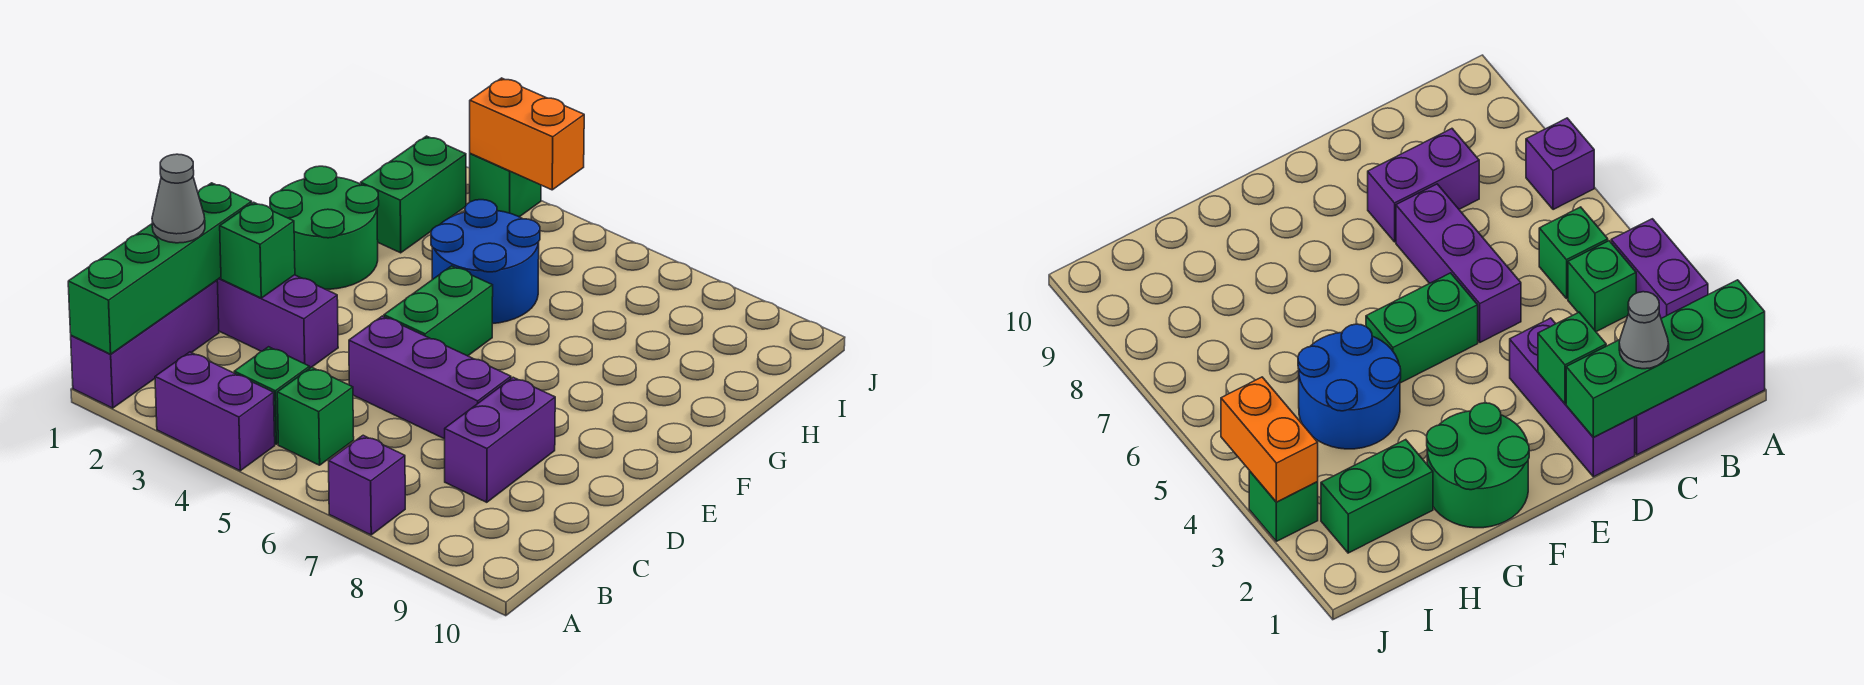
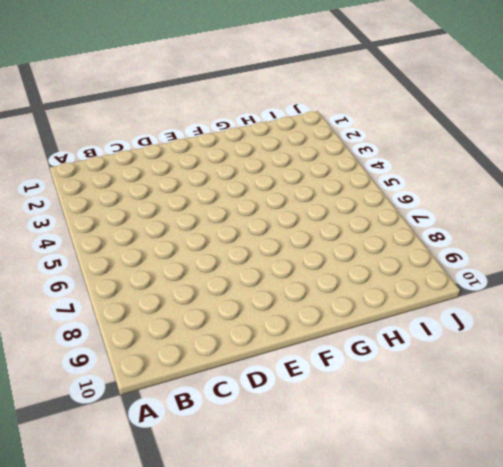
none -> purple brick A1:C1 level 1
none -> purple brick A3:A4 level 1
none -> purple brick A7 level 1

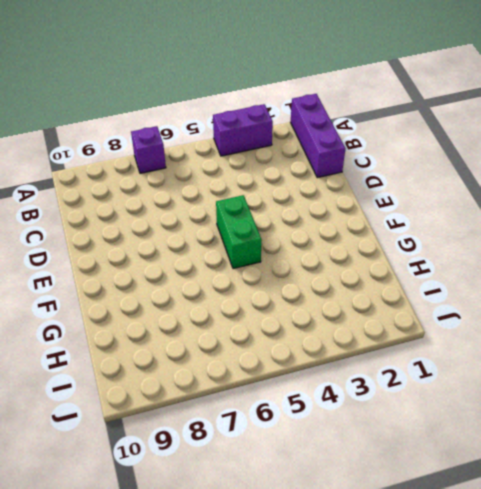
none -> green brick B4 level 1
none -> green brick B5 level 1
none -> purple brick C8:D8 level 1

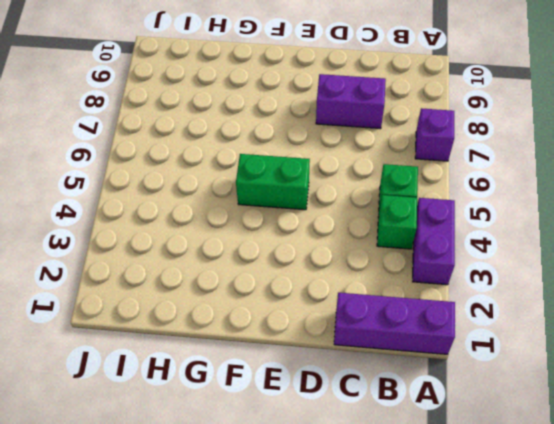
none -> purple brick D1:D3 level 1
none -> purple brick D5:D7 level 1
none -> green round brick F1:G2 level 1

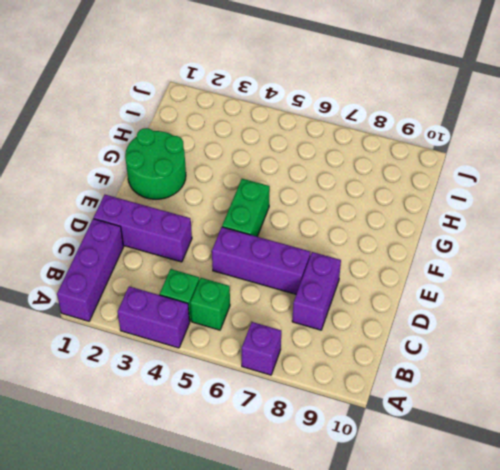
none -> blue round brick G4:H5 level 1
none -> green brick H2:I2 level 1
none -> green brick J3 level 1

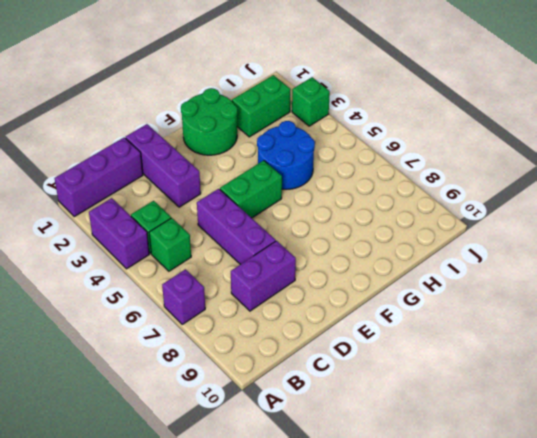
none -> green brick A1:D1 level 2
none -> green brick D2 level 2
none -> orange brick J3:J4 level 2

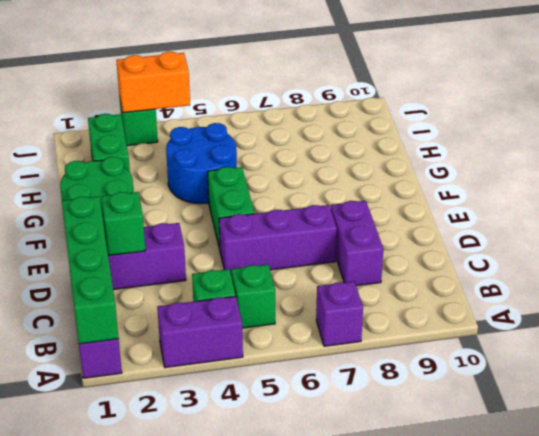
none -> grey cone C1 level 3

